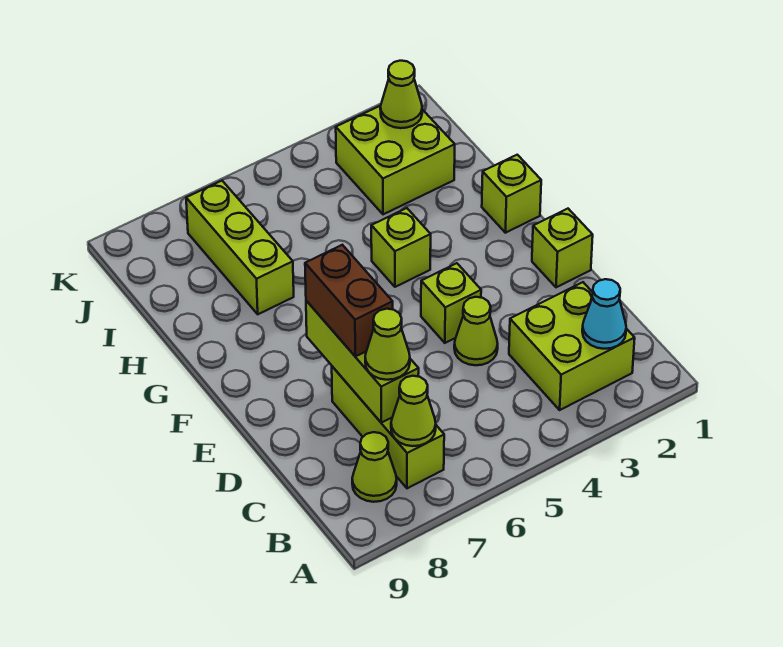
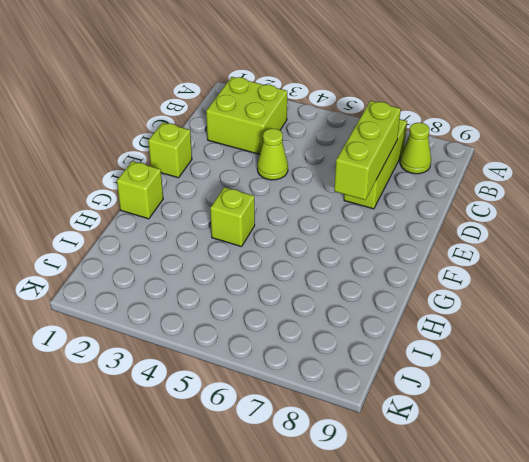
none -> lime brick E4 level 1
none -> lime brick H7:J7 level 1
none -> lime brick I2:J3 level 1

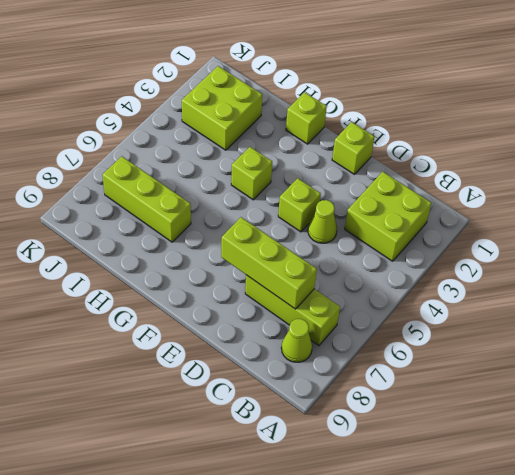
none -> cyan cone B2 level 2
none -> lime cone B7 level 2
none -> lime cone J2 level 2

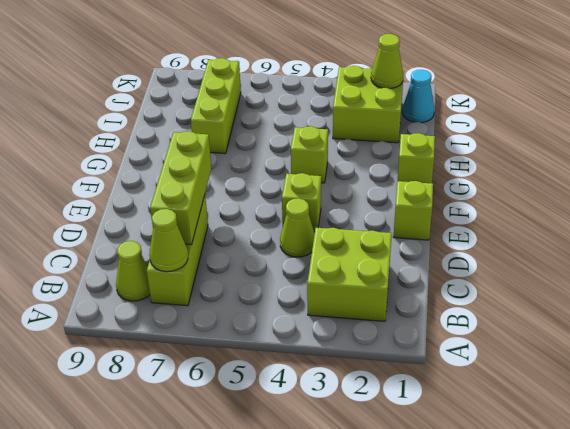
cyan cone J1 level 1 -> cyan cone B2 level 2
none -> lime cone C7 level 3
none -> brown brick D7:E7 level 3

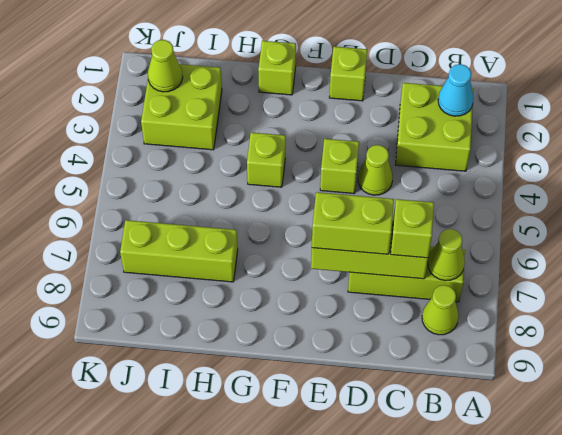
lime brick C7 level 3 -> lime cone C7 level 3
lime brick D7:E7 level 3 -> brown brick D7:E7 level 3

